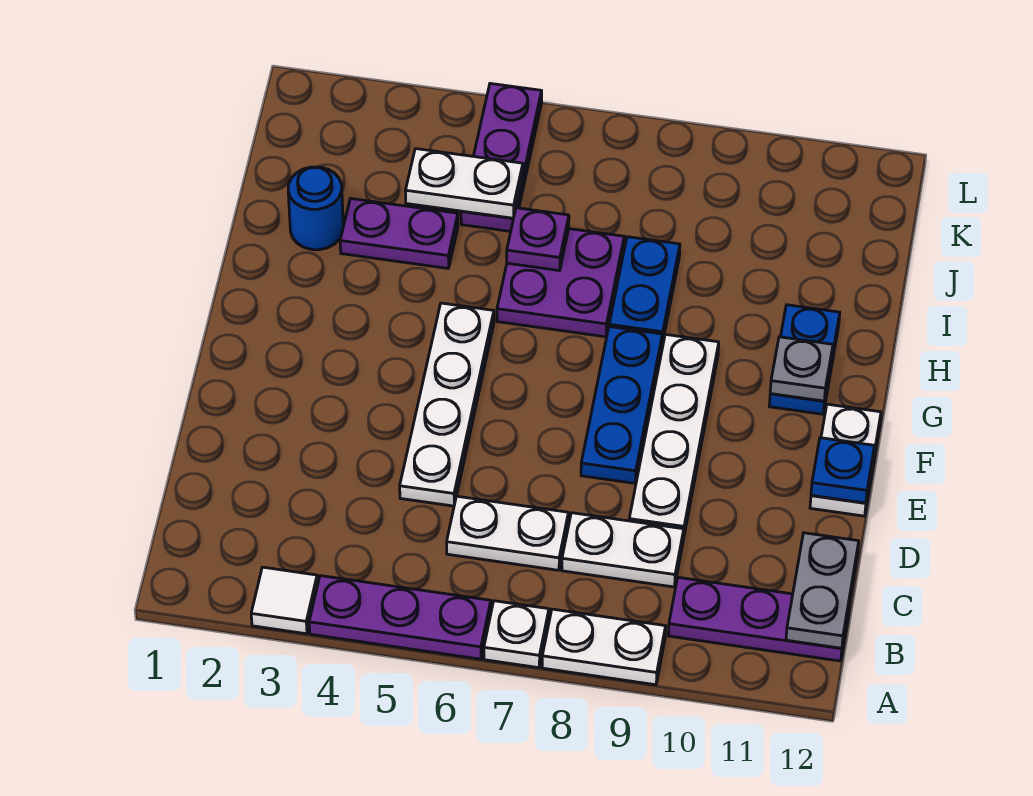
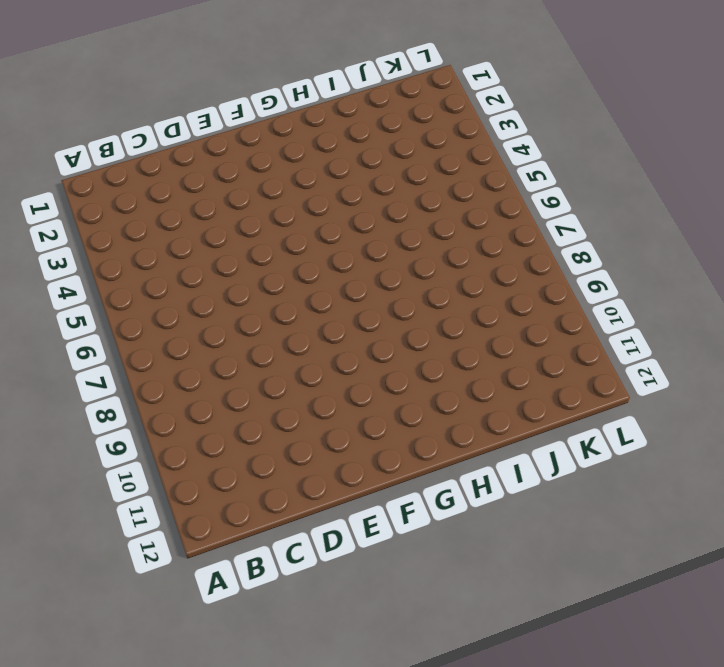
none -> white tile A3 level 1
none -> purple plate A4:A6 level 1
none -> white plate A7 level 1

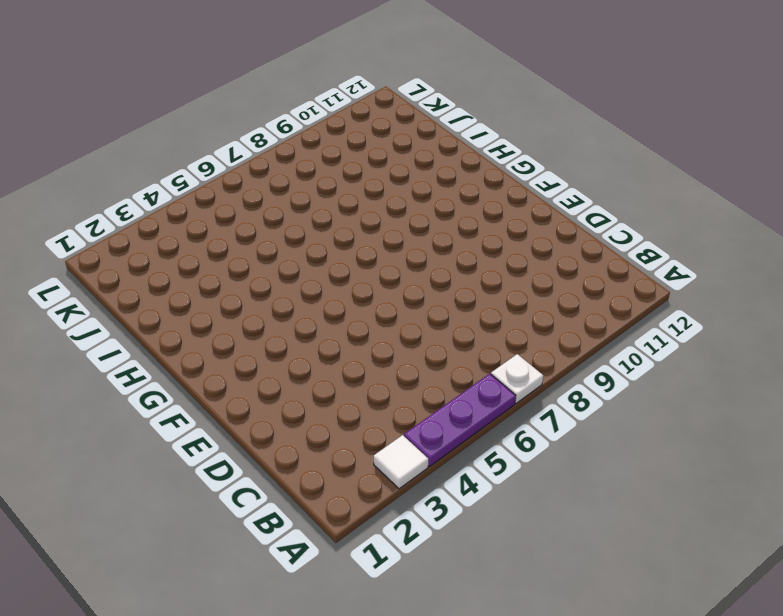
none -> white plate A8:A9 level 1
none -> purple plate B10:B12 level 1
none -> white plate C6:C7 level 1

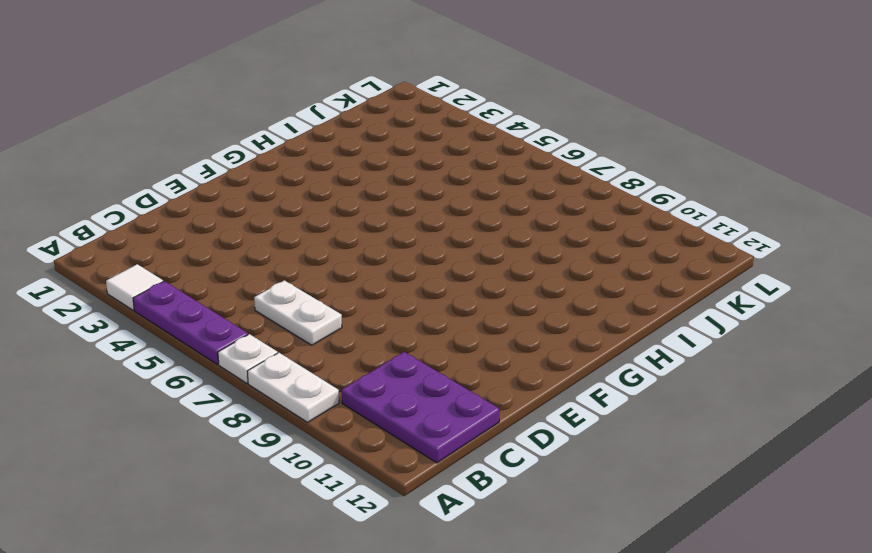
purple plate B10:C12 level 1 -> purple plate B10:B12 level 1
none -> white plate C8:C9 level 1
none -> white plate D5:G5 level 1
none -> white plate D9:G9 level 1

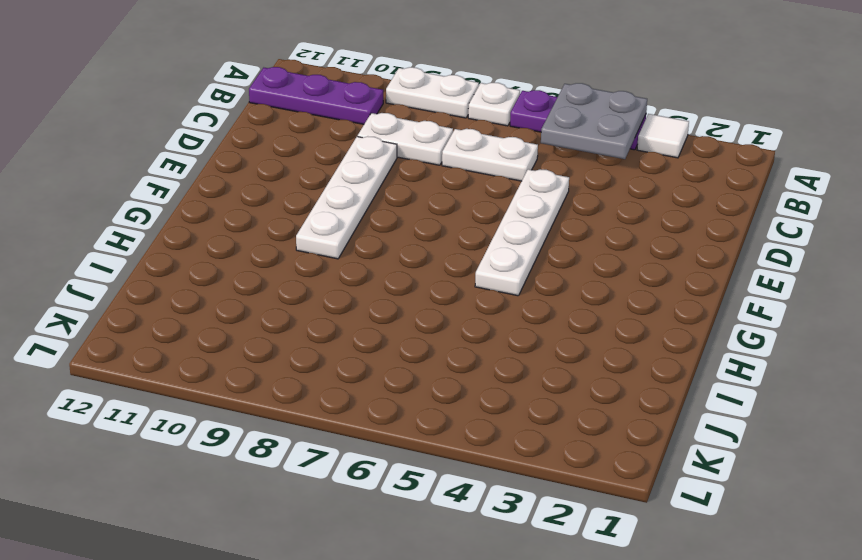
grey plate A4:B5 level 2 -> none
none -> blue plate E8:G8 level 1
none -> white plate E12:F12 level 1
none -> blue plate G11:H11 level 1

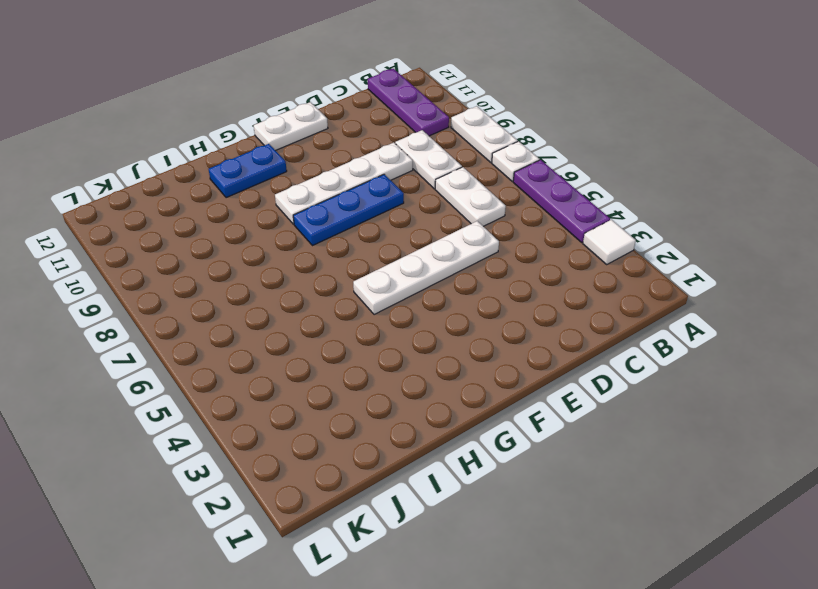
none -> purple plate H6:I7 level 1
none -> blue plate H8:I8 level 1
none -> blue round brick I2 level 1

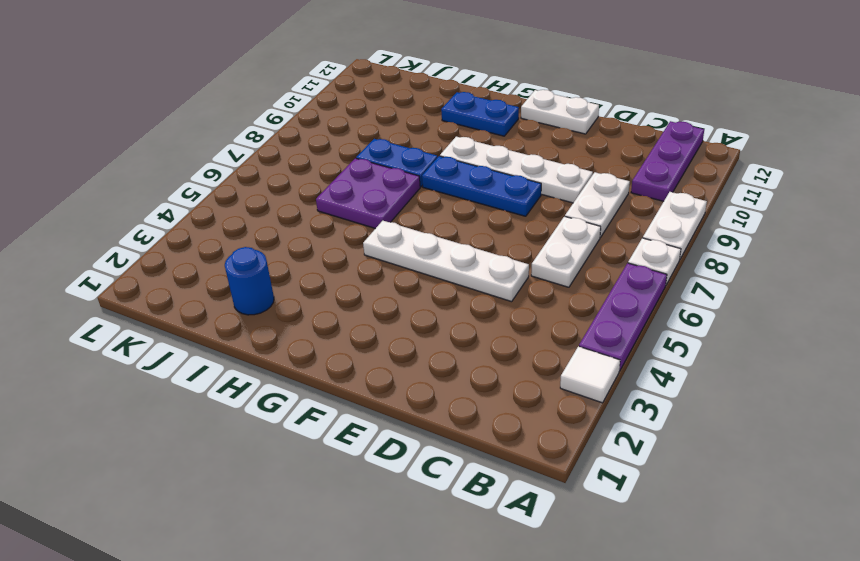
none -> purple plate I3:I4 level 1
none -> purple plate J5:L5 level 1
none -> grey plate B12:C12 level 2

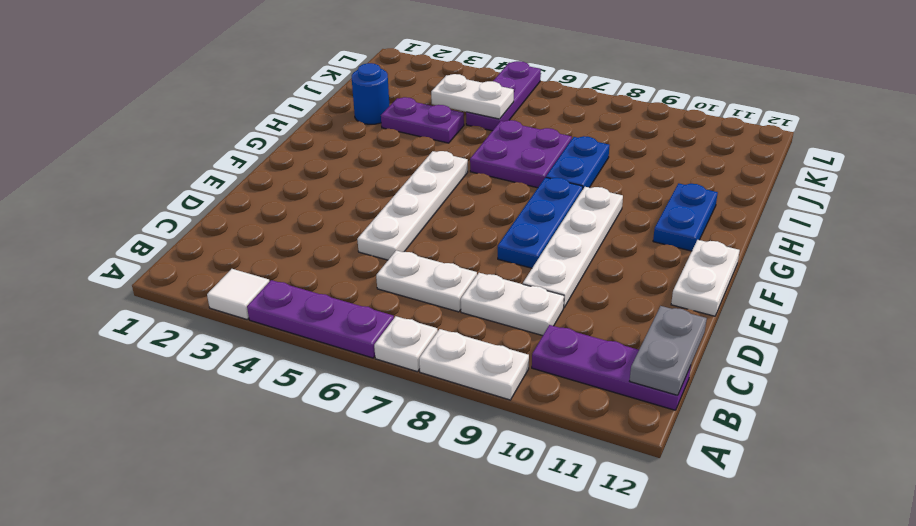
none -> blue plate E12 level 2
none -> grey plate G11 level 2
none -> purple plate I6 level 2

